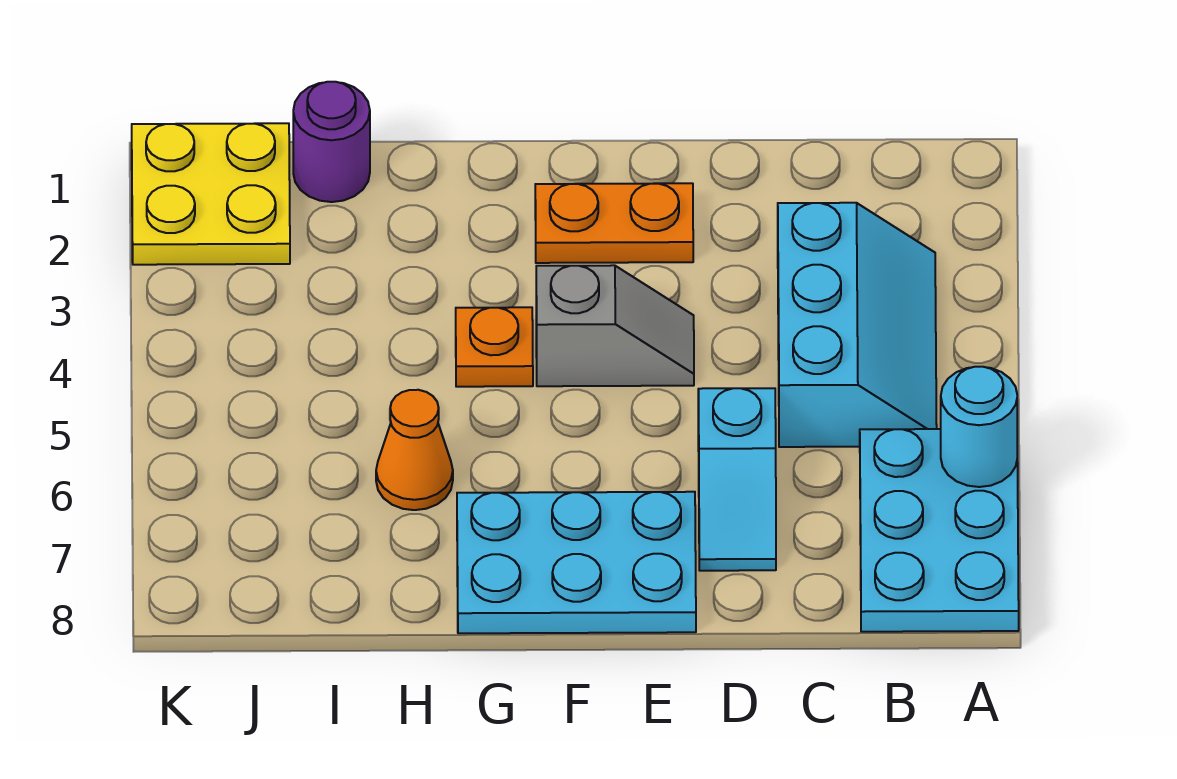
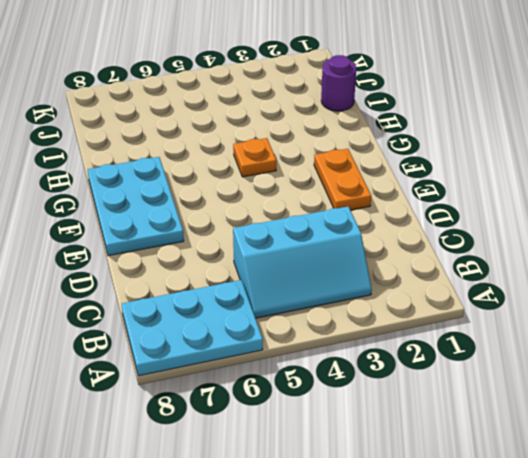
none -> cyan slope D6:D7 level 1 top 6
none -> grey slope E4:F4 level 1 top F

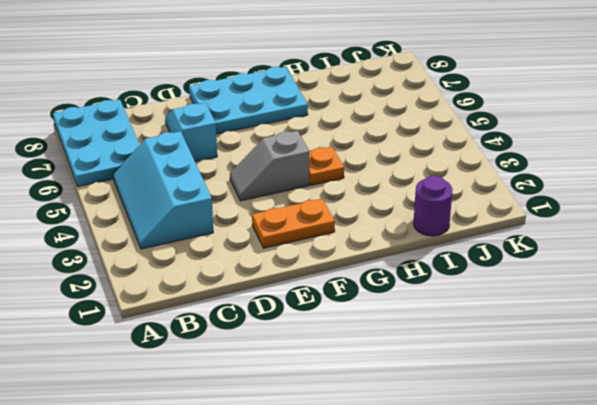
none -> orange cone H6 level 1
none -> yellow plate J1:K2 level 1

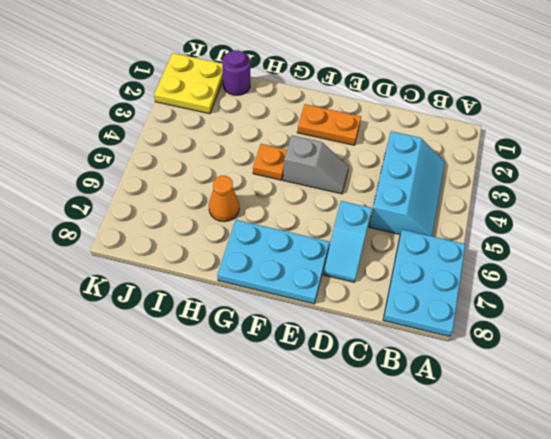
none -> cyan round brick A6 level 2

